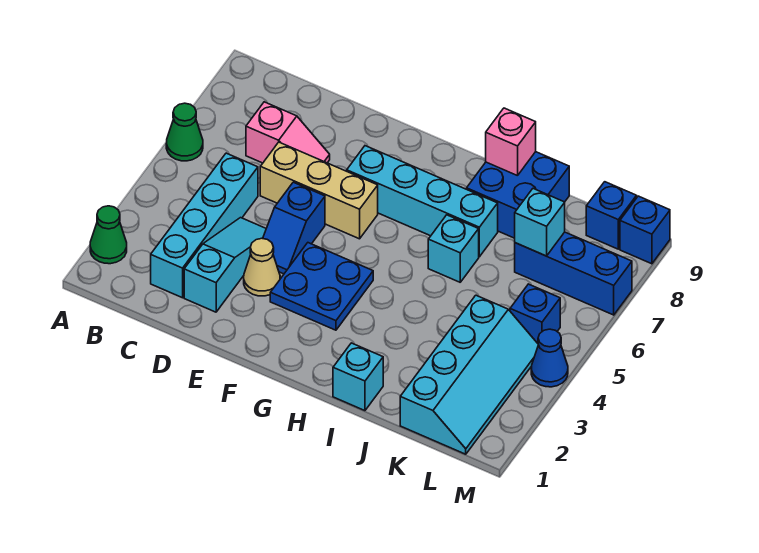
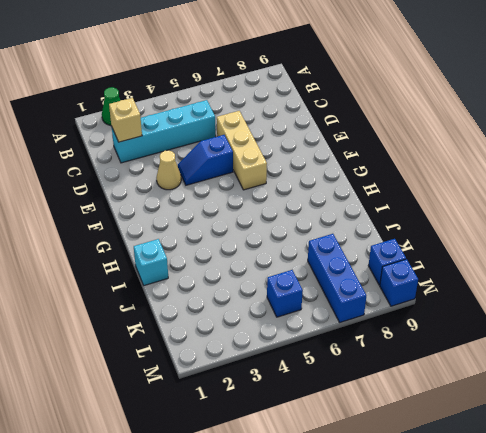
tan brick C2 level 2 -> none
none -> green cone A6 level 1
none -> pink slope C7:D7 level 1 top C
none -> cyan slope D2:D4 level 1 top 2

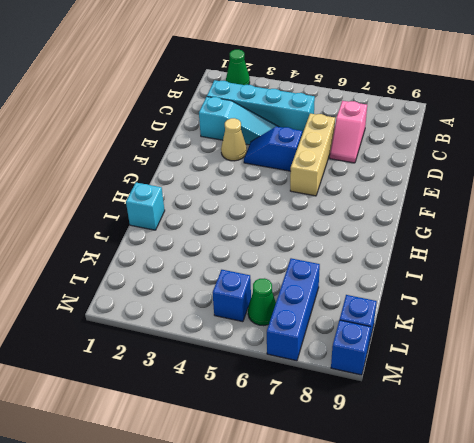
green cone L6 level 1 -> green cone A6 level 1
none -> blue plate F3:G4 level 1
none -> cyan brick F7:I7 level 1
none -> cyan brick I6 level 1

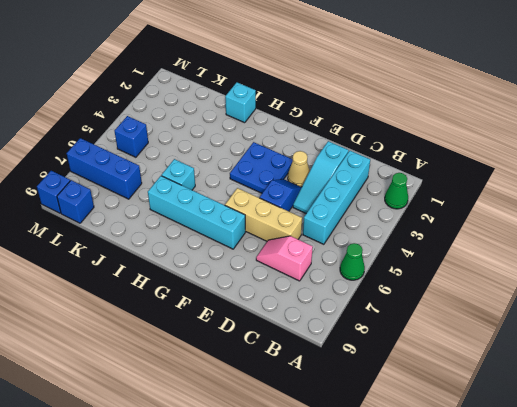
none -> blue brick I8:J9 level 1
none -> cyan slope K1:L4 level 1 top K
none -> blue cone M4 level 1

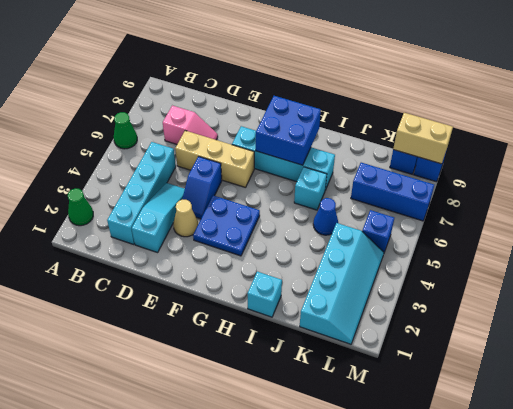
blue brick G7:H8 level 2 -> blue brick I8:J9 level 1
blue cone J5 level 1 -> blue cone M4 level 1
tan brick L9:M9 level 2 -> none
none -> pink brick I9 level 2
none -> cyan brick K7 level 2

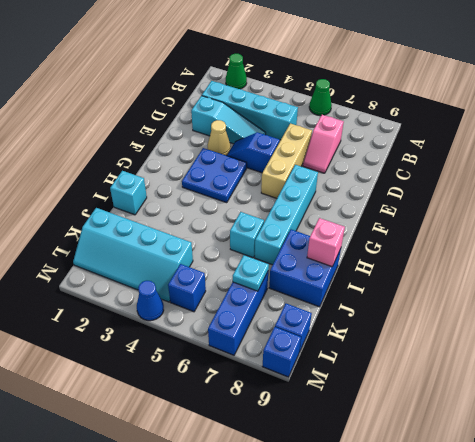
cyan plate K7 level 2 -> cyan brick K7 level 2

